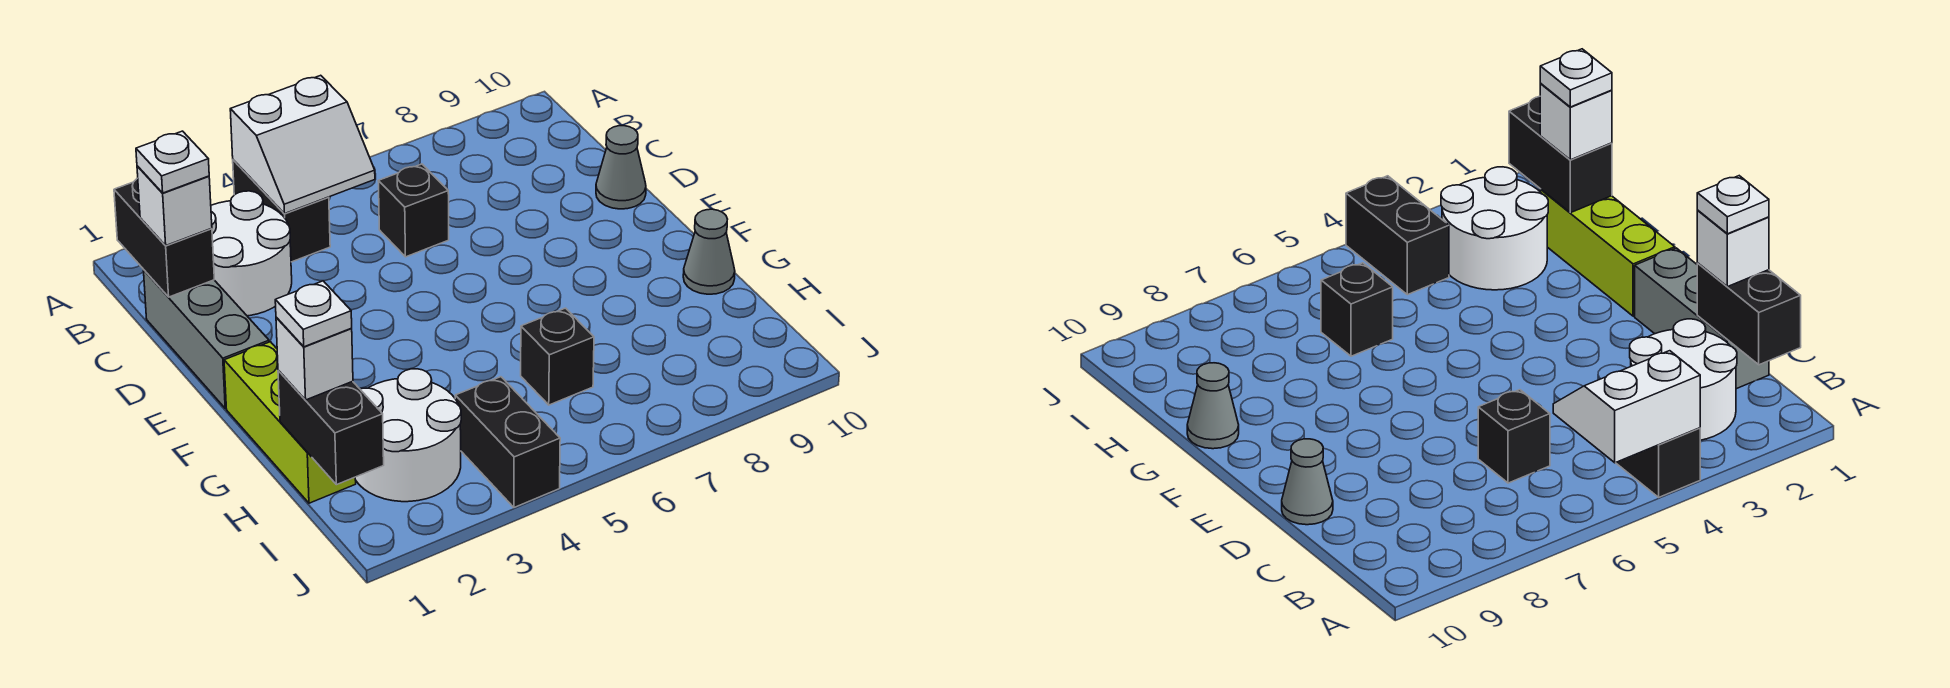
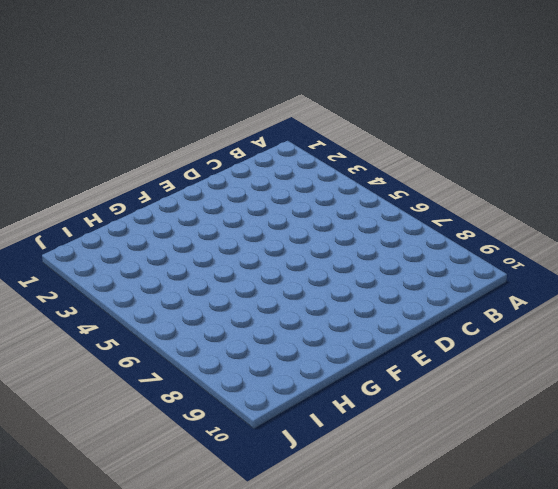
none -> black brick A4:B4 level 1
none -> white round brick B2:C3 level 1
none -> grey brick C1:E1 level 1

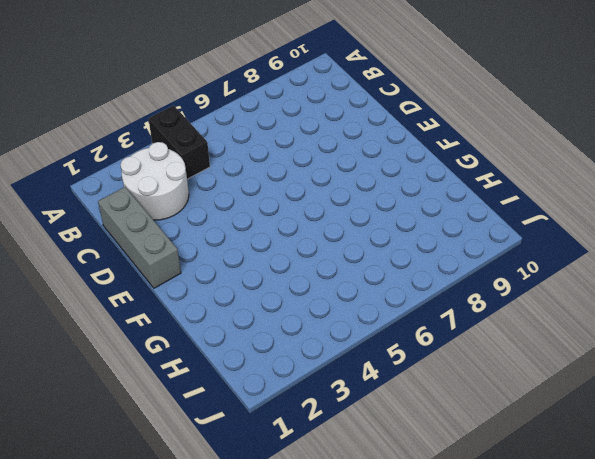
none -> black brick C6 level 1
none -> grey cone D10 level 1
none -> lime brick F1:H1 level 1

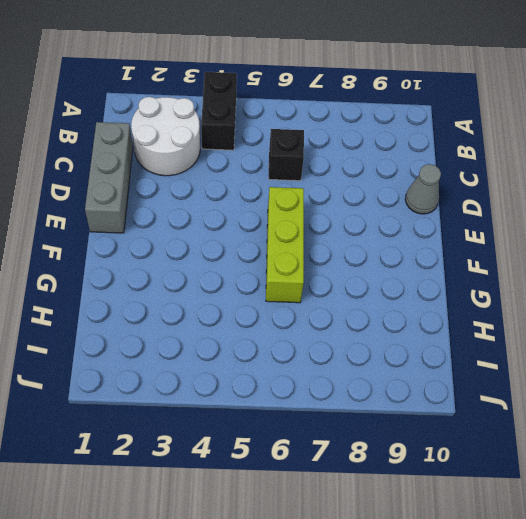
lime brick E6:G6 level 1 -> lime brick F1:H1 level 1
none -> grey cone G10 level 1
none -> white round brick H2:I3 level 1
none -> black brick H6 level 1

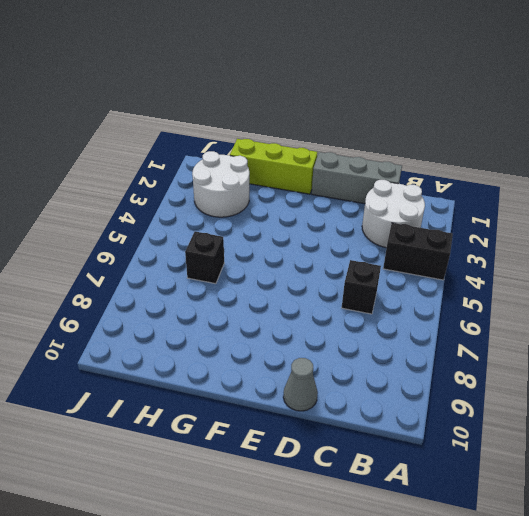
none -> grey cone G10 level 1
none -> black brick I4:J4 level 1
none -> white slope A4:B5 level 2 top A

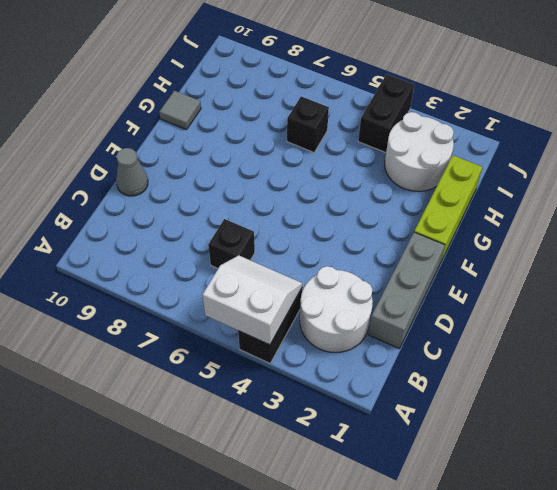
grey tile G10 level 1 -> grey cone G10 level 1
none -> black brick B1:C1 level 2
none -> black brick H1:I1 level 2
none -> white brick C1 level 3

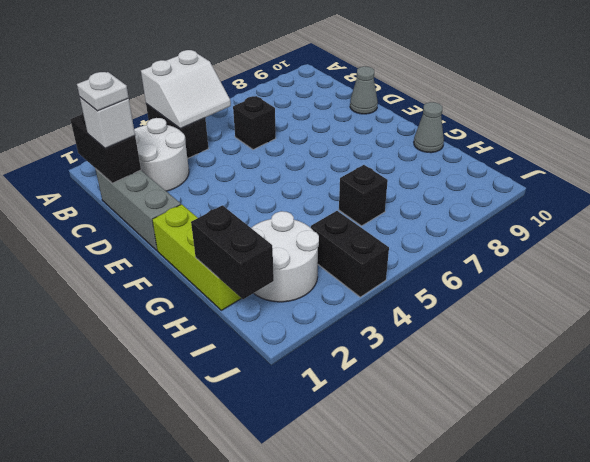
none -> white brick H1 level 3
none -> white plate H1 level 4

